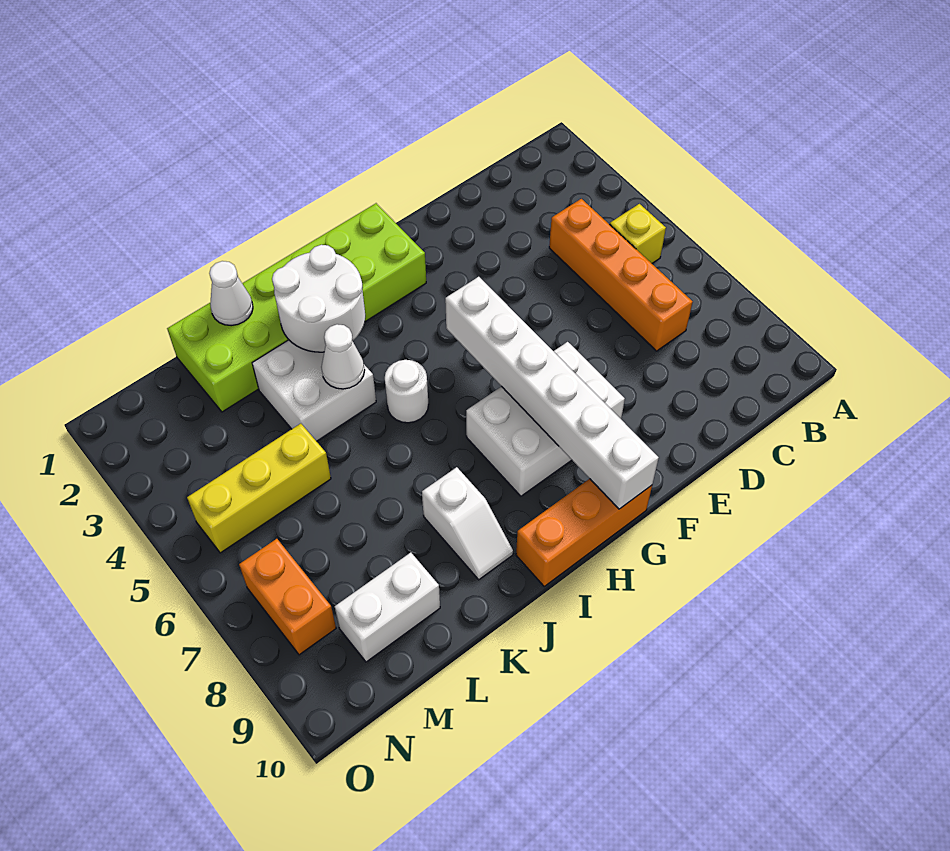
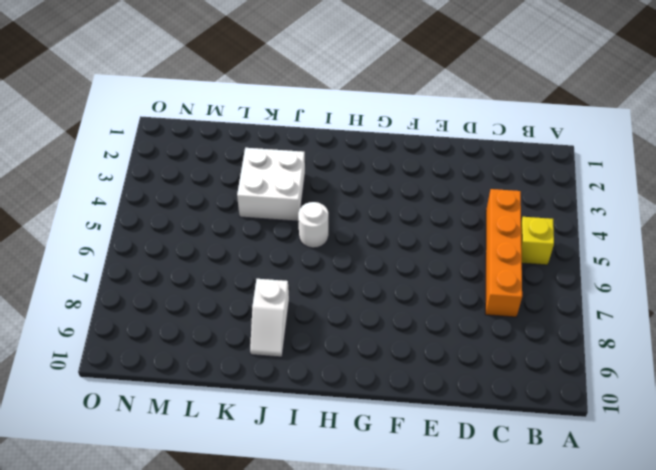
none -> white brick F7:H8 level 1
none -> lime brick G1:L2 level 1
none -> orange brick G10:I10 level 1

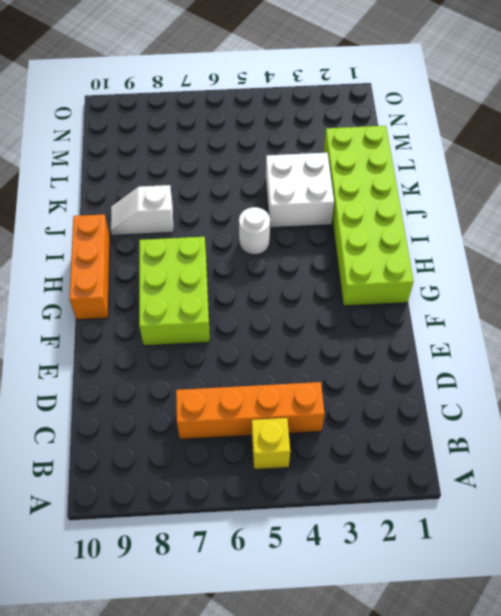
lime brick F7:H8 level 1 -> white brick F7:H8 level 1
none -> yellow brick L5:N5 level 1
none -> white brick L9:M9 level 1
none -> orange brick N7:N8 level 1

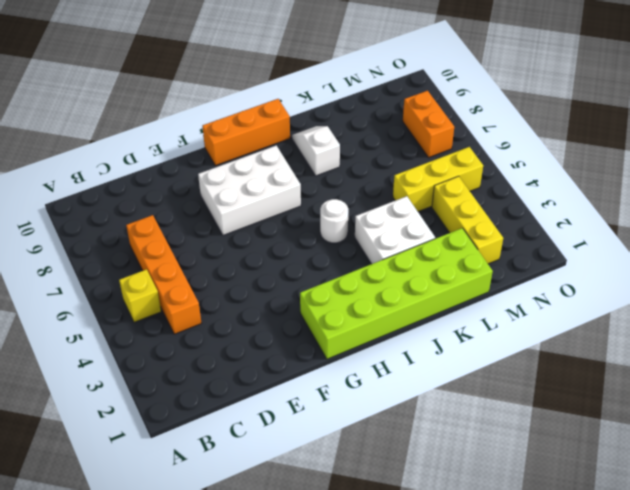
yellow brick M2:M4 level 1 -> none
none -> white brick L9:M9 level 1
none -> white brick G5:G10 level 2
none -> white round brick I2:J3 level 2

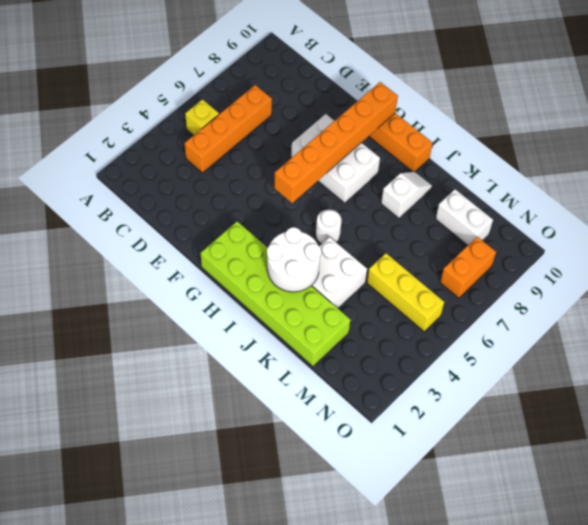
orange brick G5:G10 level 2 -> white brick G5:G10 level 2
none -> white cone J4 level 2
none -> white cone K1 level 2

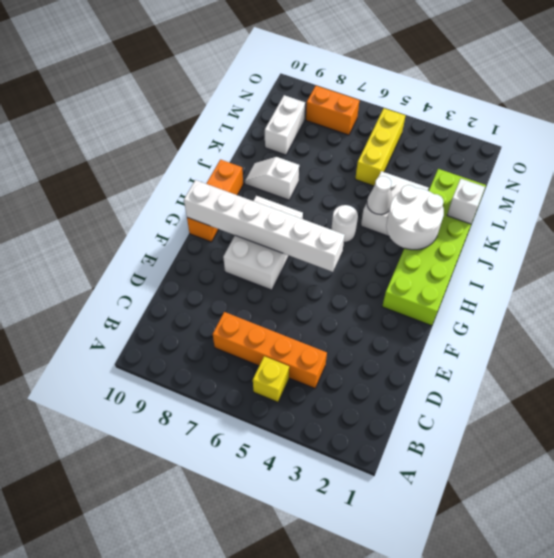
white brick K1 level 2 -> white cone K1 level 2

